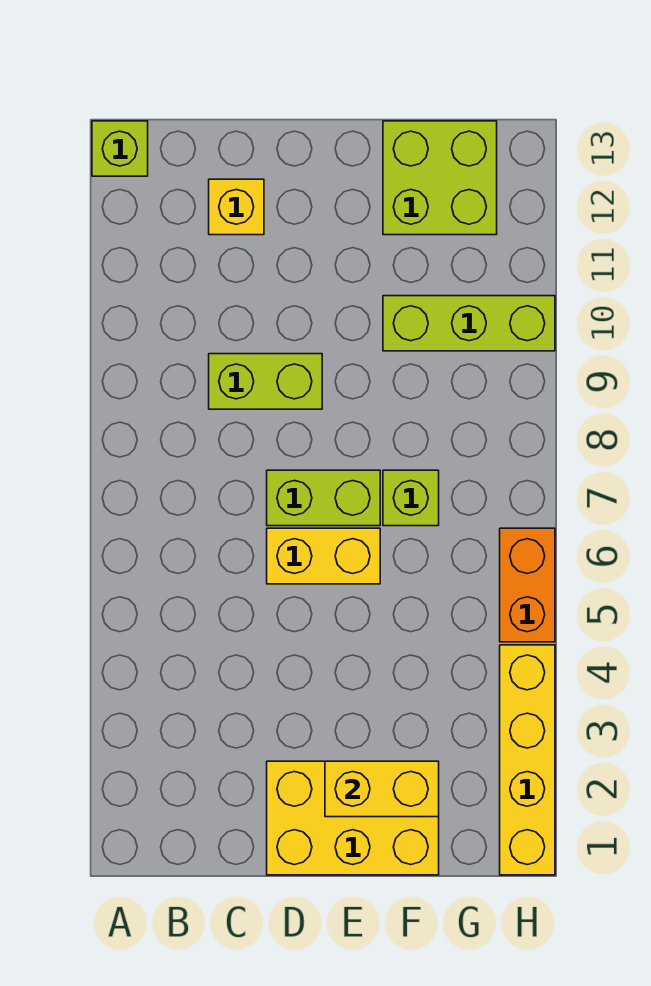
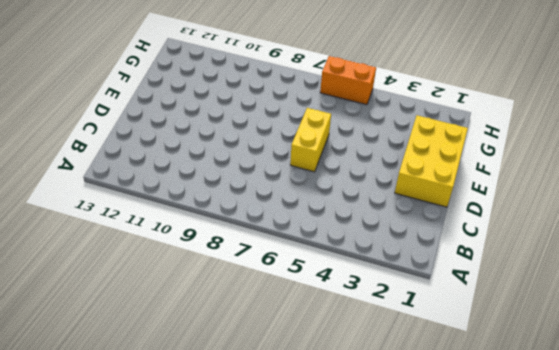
none -> lime brick A13 level 1
none -> lime brick C9:D9 level 1
none -> yellow brick C12 level 1

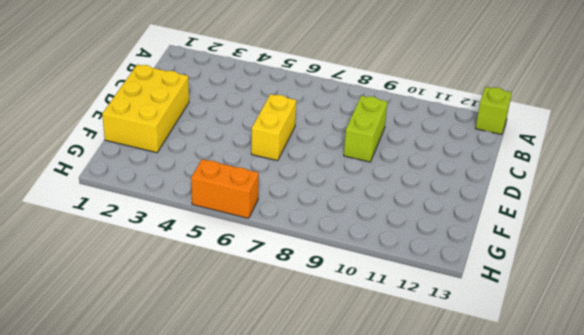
none -> yellow brick C12 level 1
none -> lime brick D7:E7 level 1
none -> lime brick F7 level 1

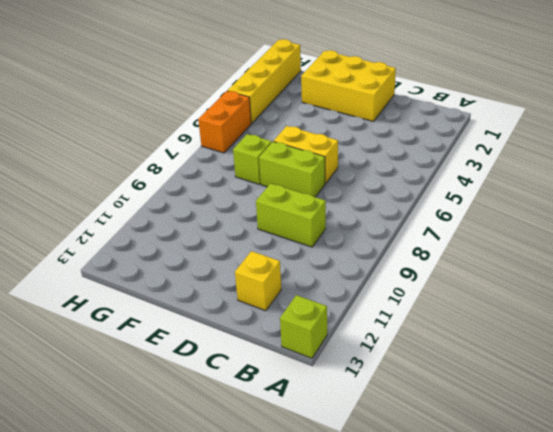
none -> lime brick F10:H10 level 1
none -> lime brick F12:G13 level 1
none -> yellow brick E2:F2 level 2

